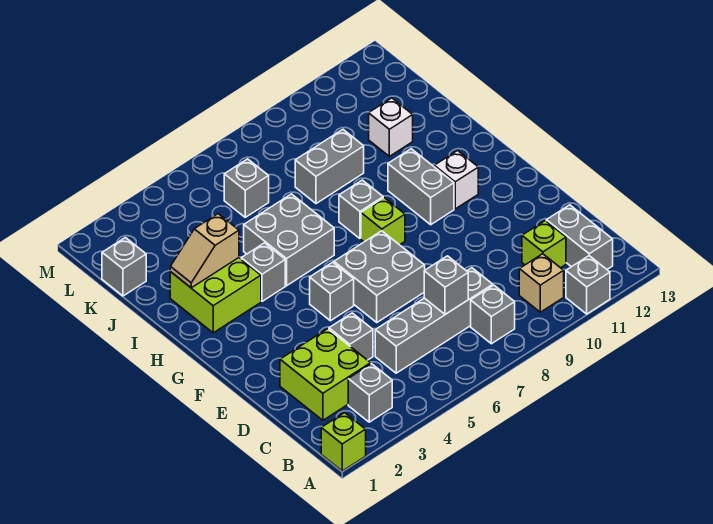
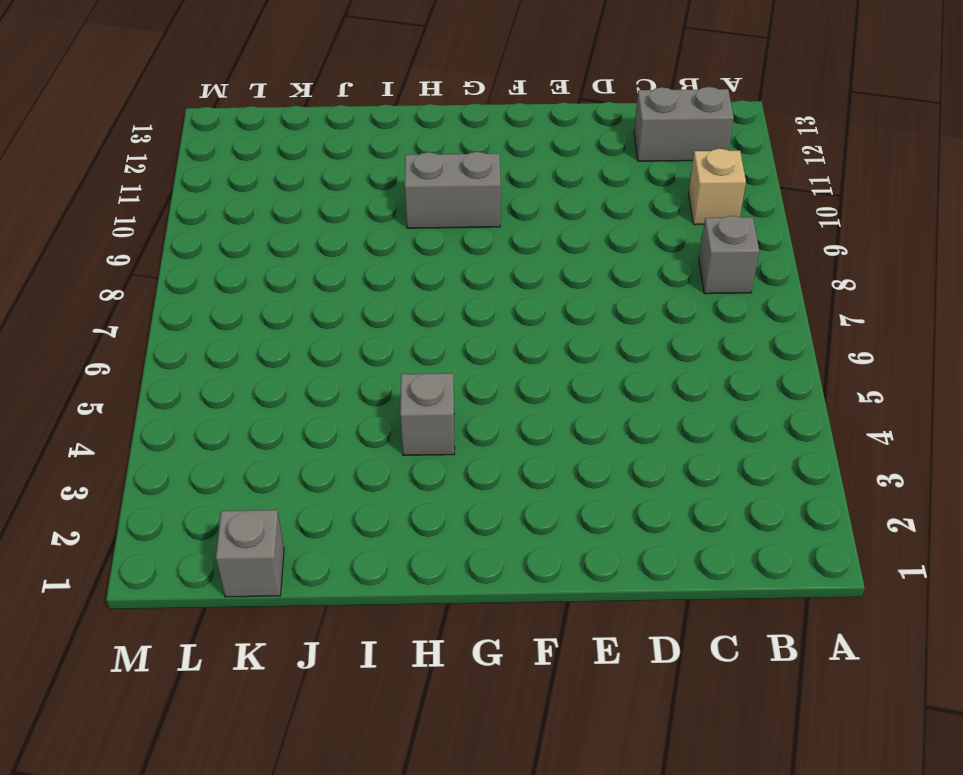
none -> lime brick A1 level 1
none -> grey brick A11 level 1
none -> grey brick B3 level 1

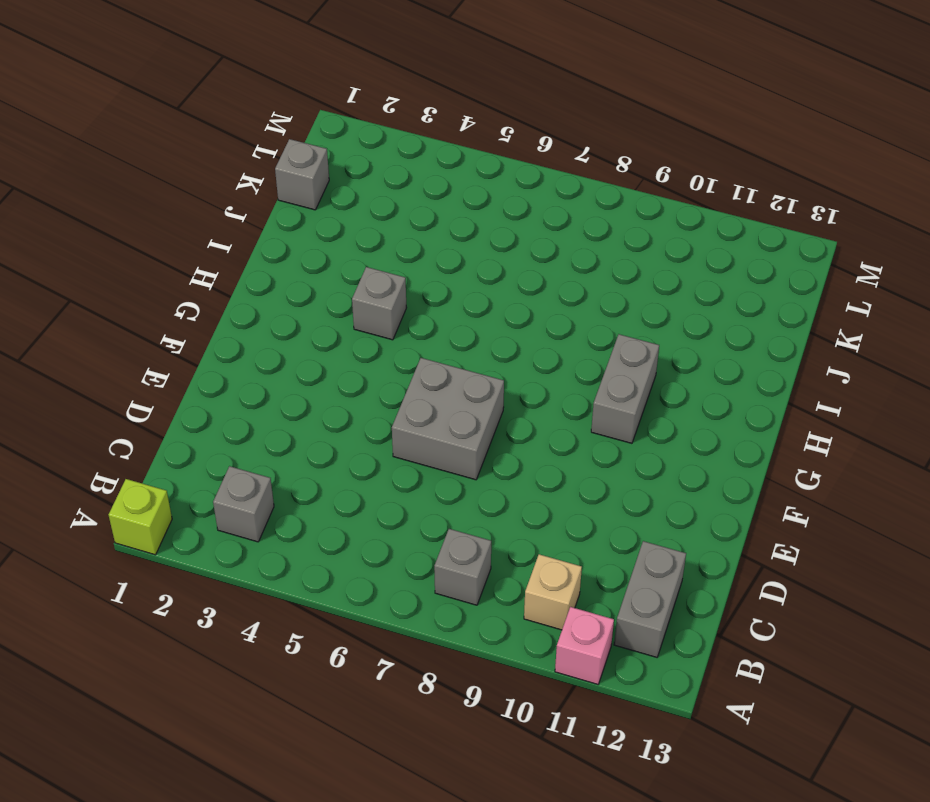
pink brick A11 level 1 -> grey brick A11 level 1
none -> lime brick C2:D3 level 1
none -> grey brick C5:C8 level 1
none -> lime brick C11 level 1

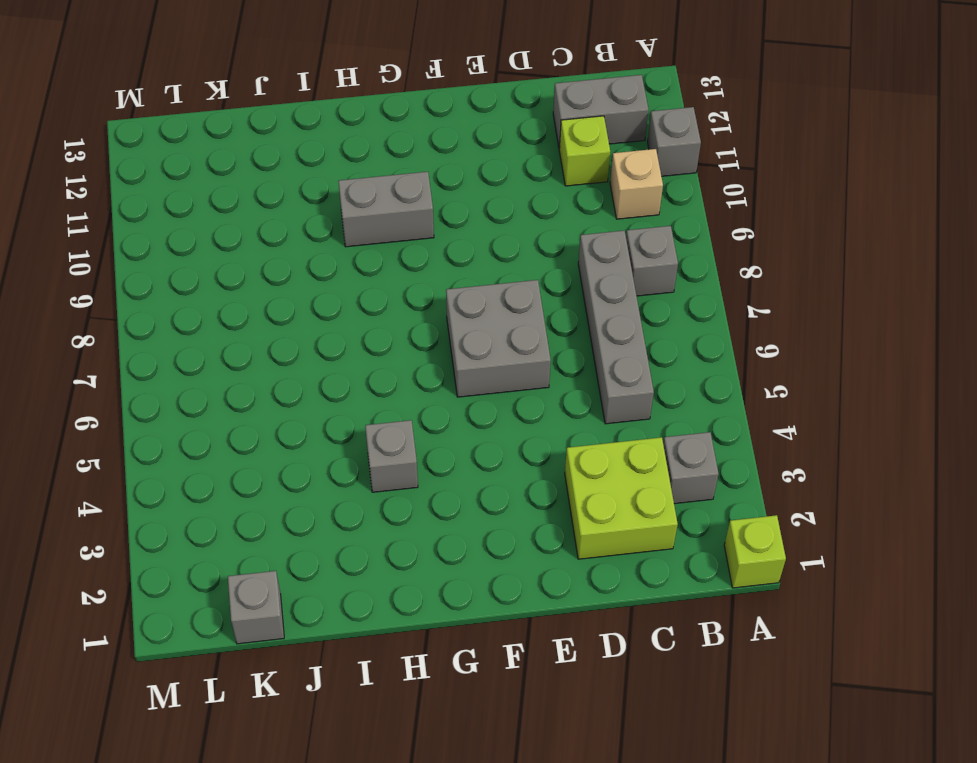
none -> grey brick D4 level 1
none -> grey brick F5 level 1
none -> lime brick G8 level 1

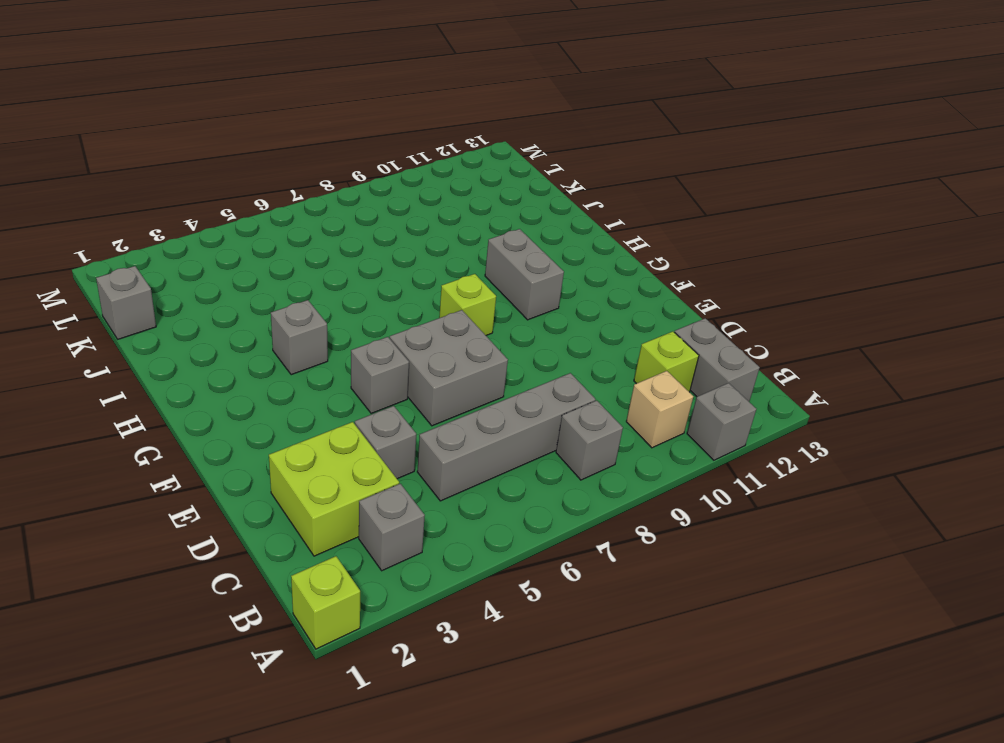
none -> white brick G11 level 1
none -> lime brick H2:I3 level 1
none -> grey brick H5:I6 level 1

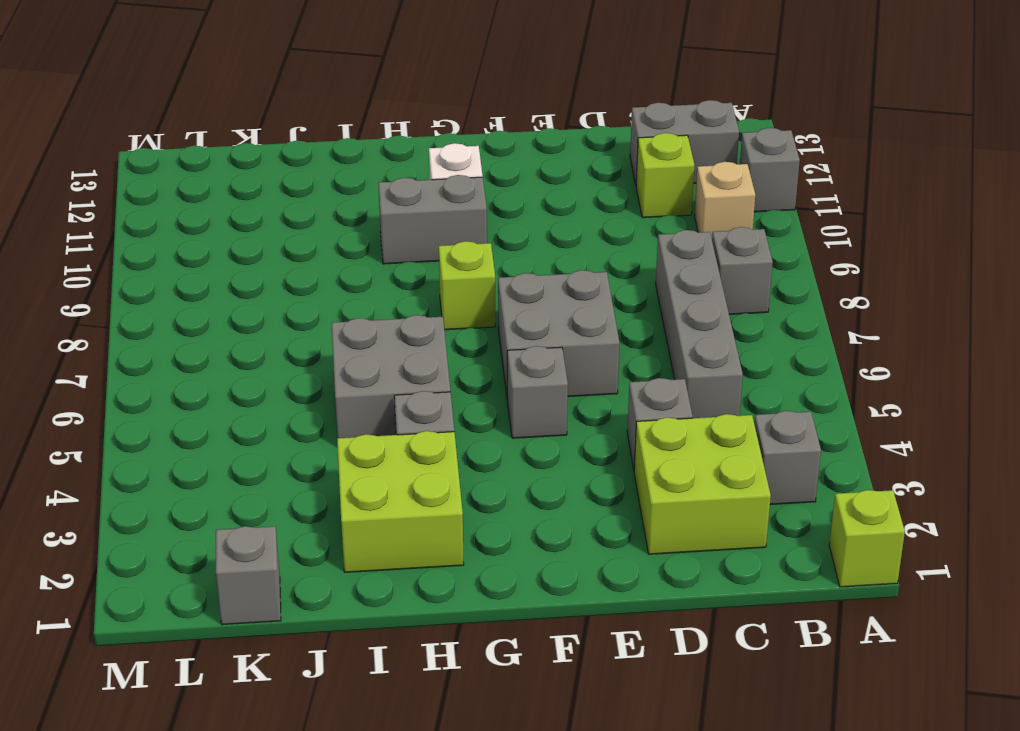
none -> grey brick H8 level 1
none -> grey brick J8:J9 level 1
none -> white brick J11 level 1

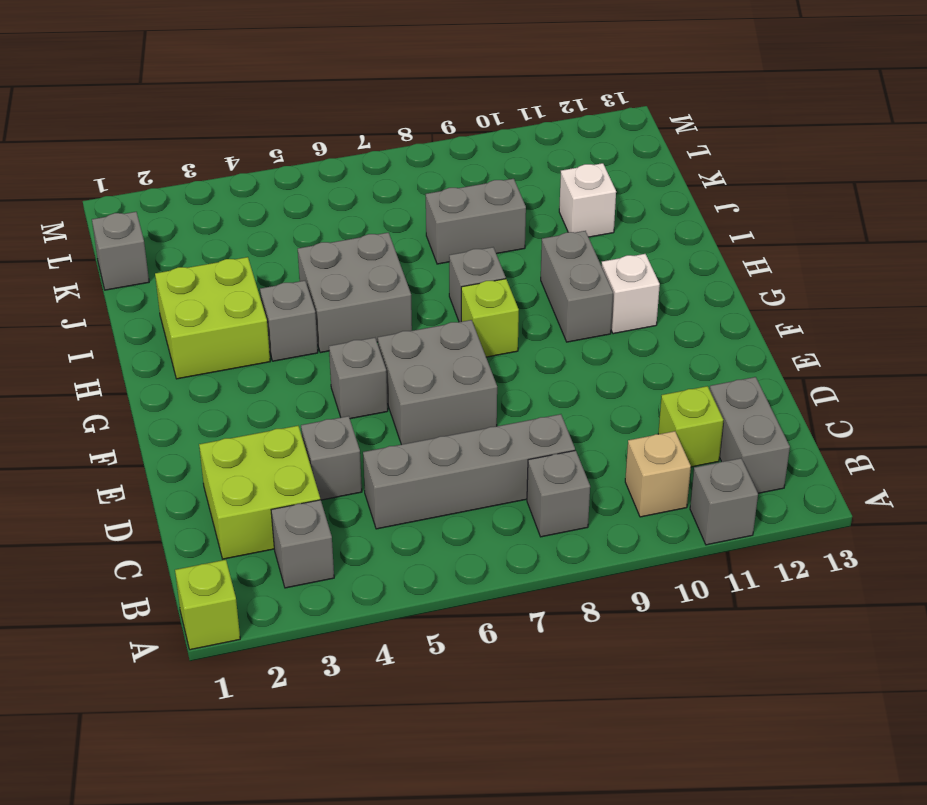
none -> grey brick K6 level 1
none -> grey brick C7 level 2
none -> tan slope I2:I3 level 2 top 3

